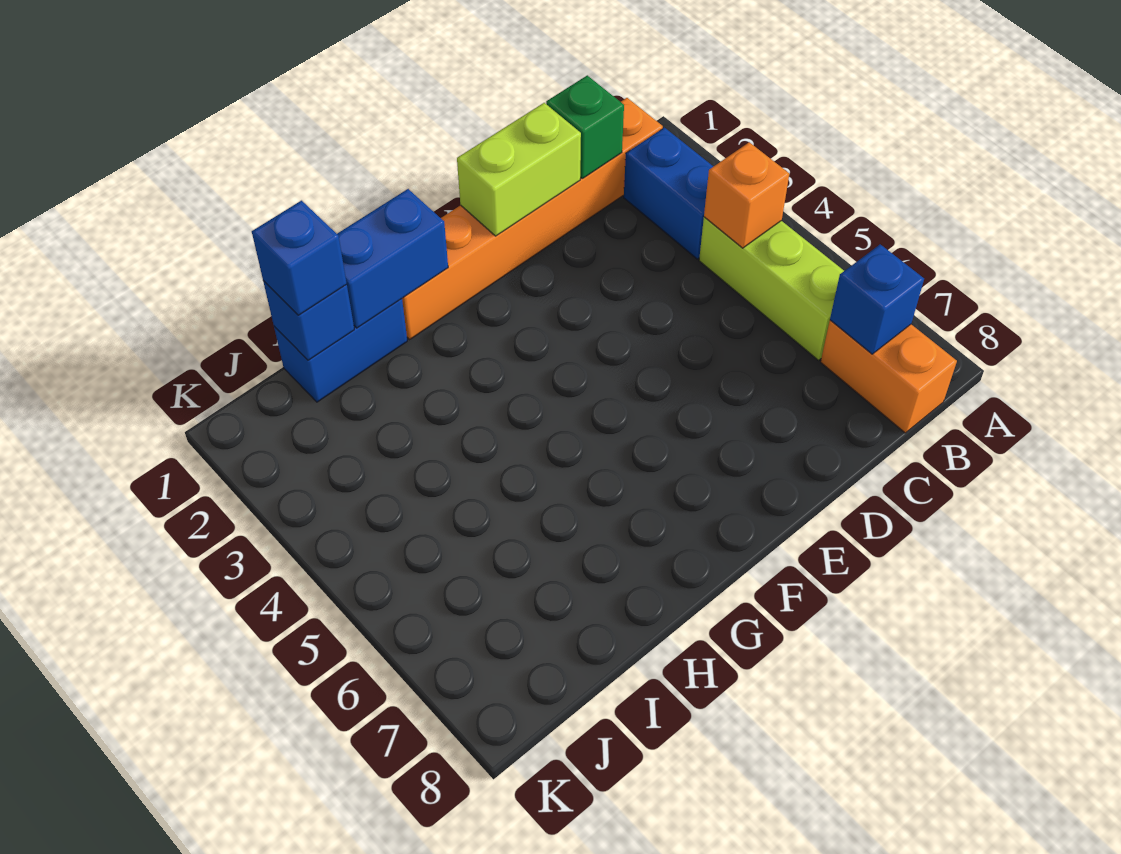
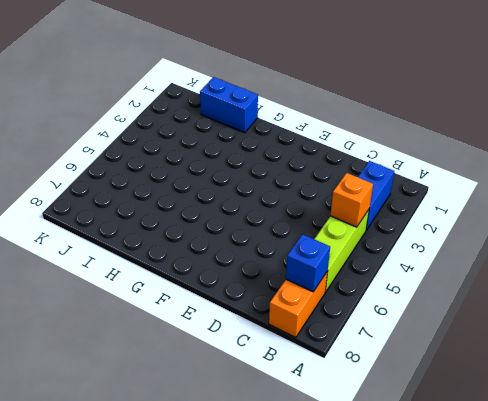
none -> orange brick B1:G1 level 1
none -> green brick C1 level 2
none -> lime brick D1:E1 level 2

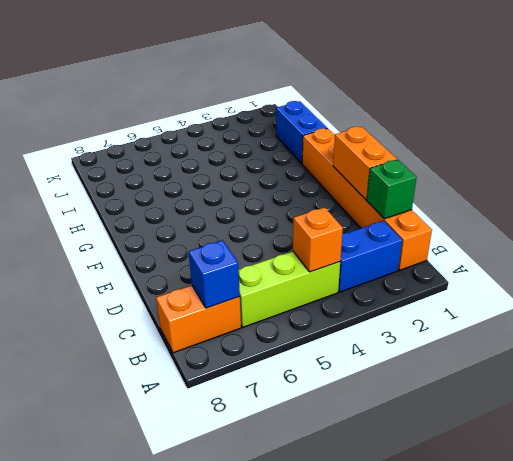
orange brick D1:E1 level 2 -> lime brick D1:E1 level 2
none -> blue brick G1:H1 level 2
none -> blue brick I1 level 2
none -> blue brick I1 level 3

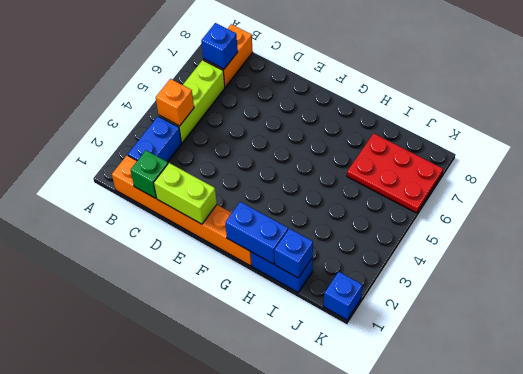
red plate I6:K7 level 1 -> none
blue brick K1 level 1 -> blue brick I1 level 3

